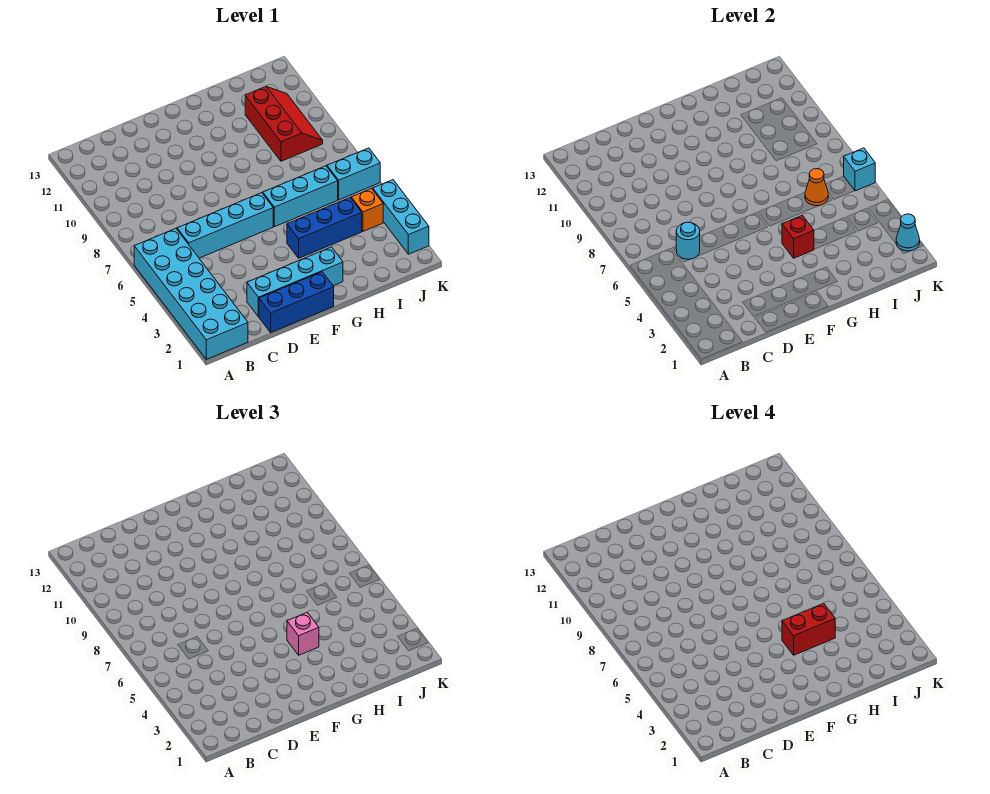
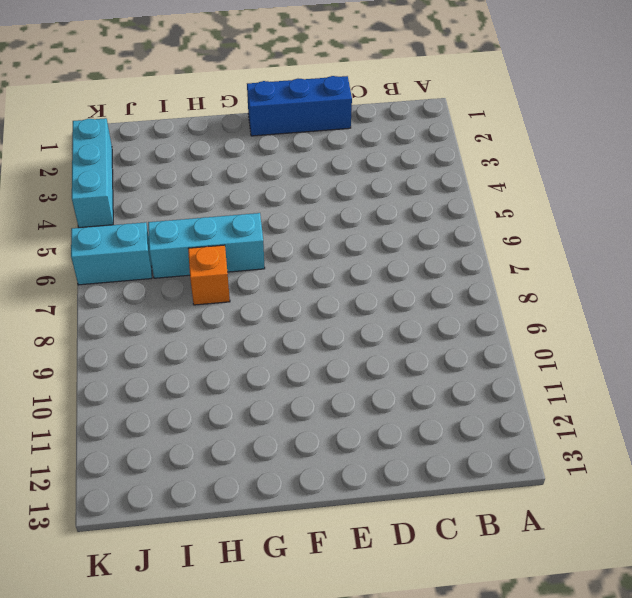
orange brick H7 level 1 -> orange brick J4 level 1
none -> cyan brick A1:B6 level 1
none -> cyan brick C6:F6 level 1
none -> cyan brick D2:G2 level 1

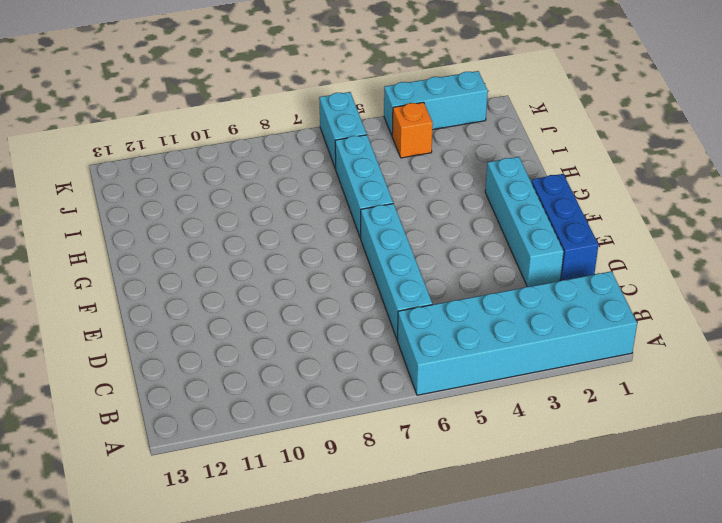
none -> blue brick G4:I4 level 1
none -> red slope I9:J11 level 1 top I
none -> cyan round brick C6 level 2

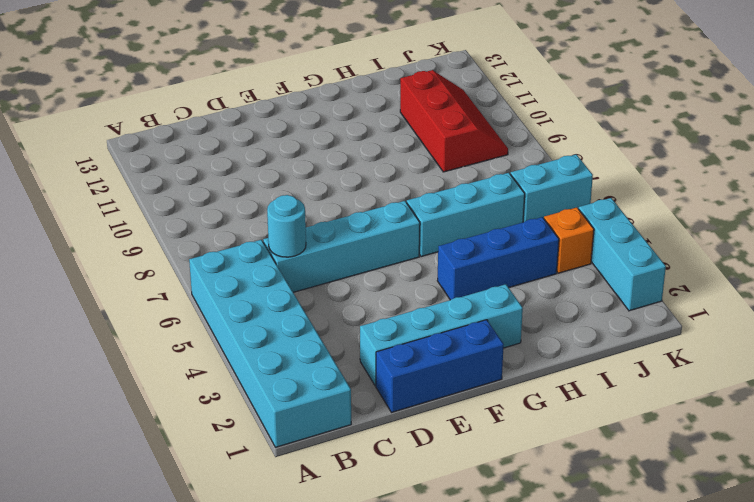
none -> red brick G4 level 2
none -> orange cone I6 level 2
none -> cyan cone K2 level 2

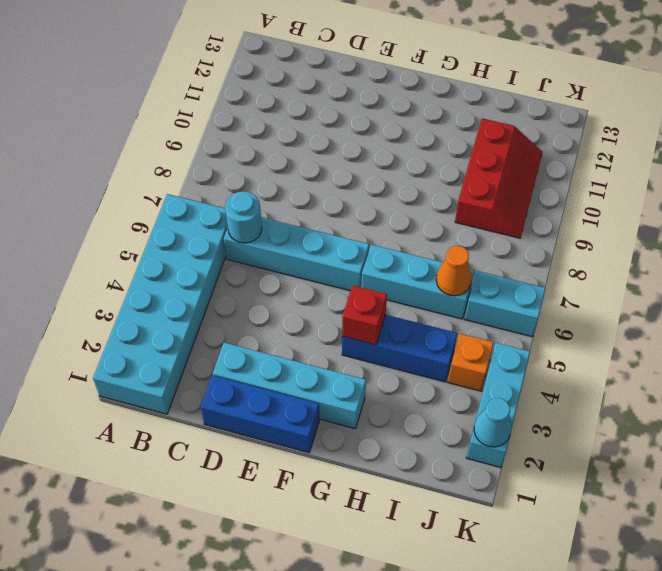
none -> cyan brick K6 level 2
none -> pink brick G4 level 3
none -> red brick G4:H4 level 4

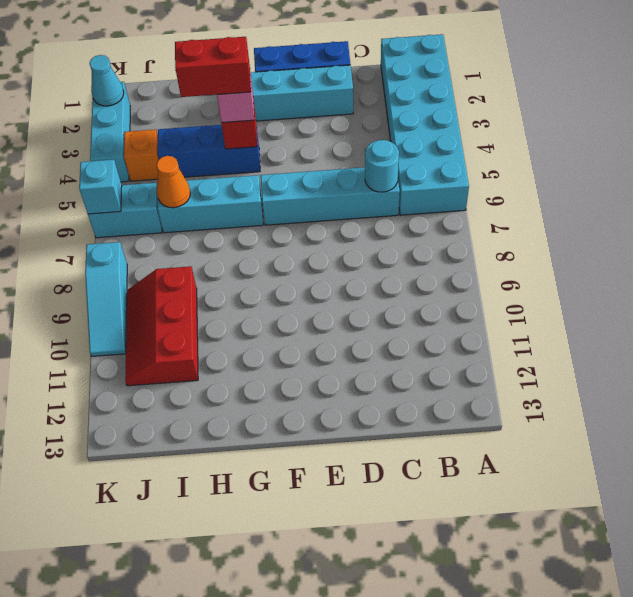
cyan slope K8:K10 level 1 top 8 -> none

